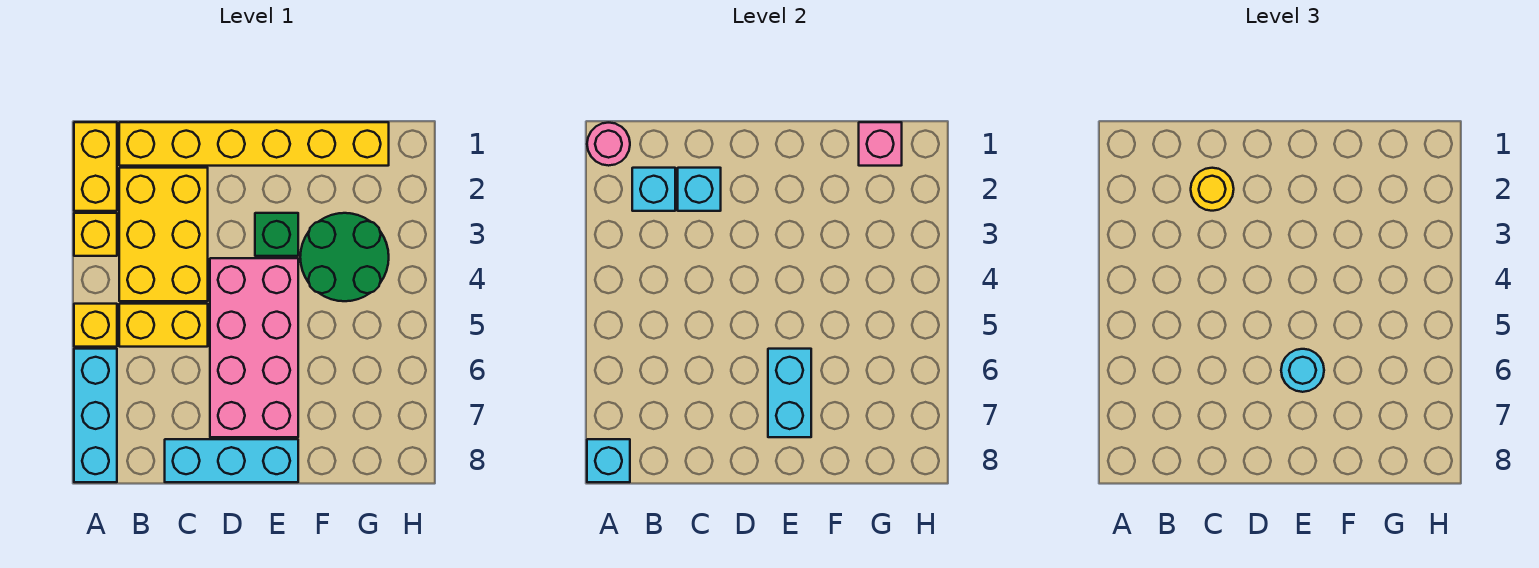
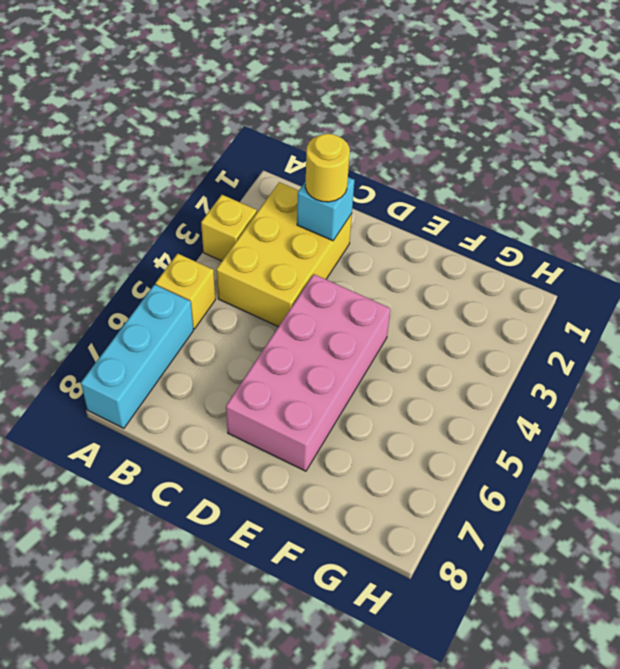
none -> yellow brick A1:A2 level 1
none -> yellow brick B1:G1 level 1
none -> yellow brick B5:C5 level 1

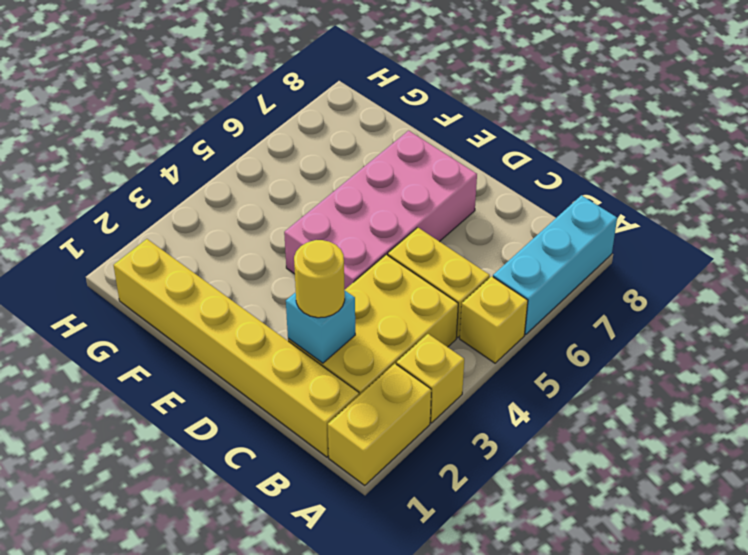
none -> cyan brick C8:E8 level 1
none -> green brick E3 level 1
none -> green round brick F3:G4 level 1

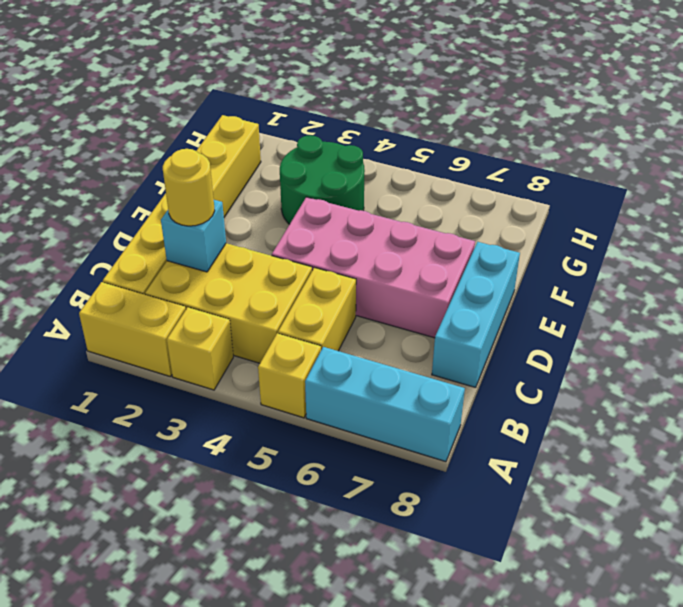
none -> green brick E3 level 1
none -> pink round brick A1 level 2
none -> cyan brick A8 level 2

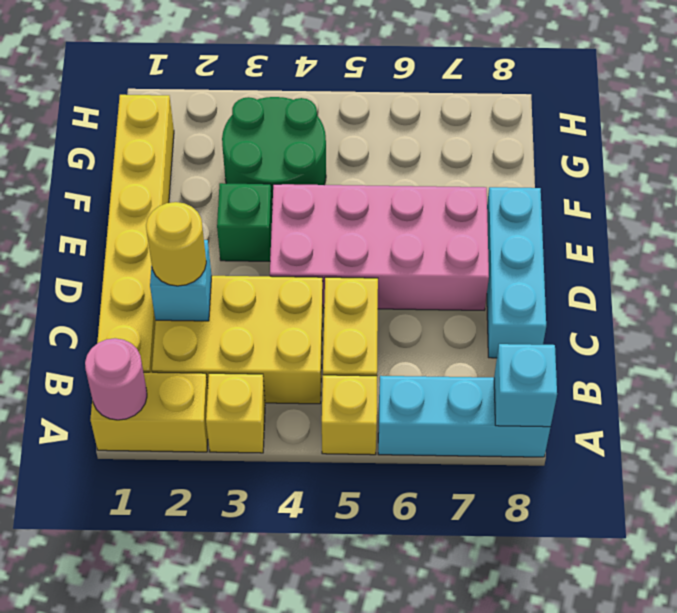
none -> cyan brick B2 level 2
none -> cyan brick E6:E7 level 2
none -> pink brick G1 level 2

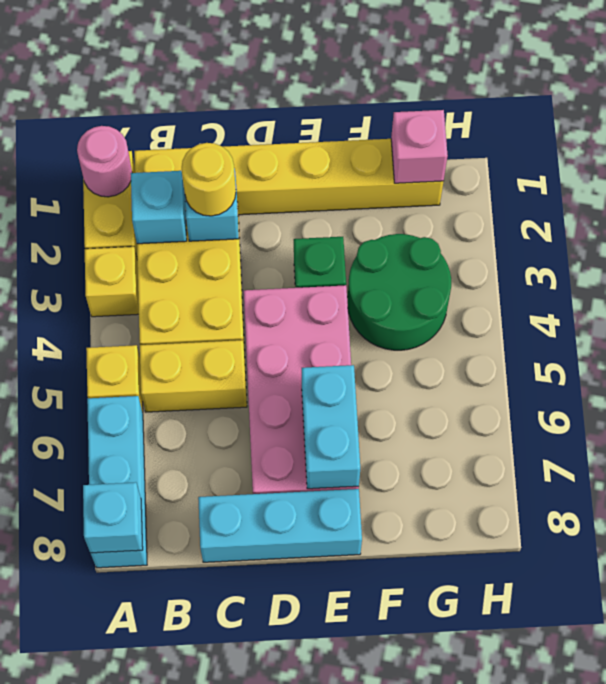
none -> cyan round brick E6 level 3

